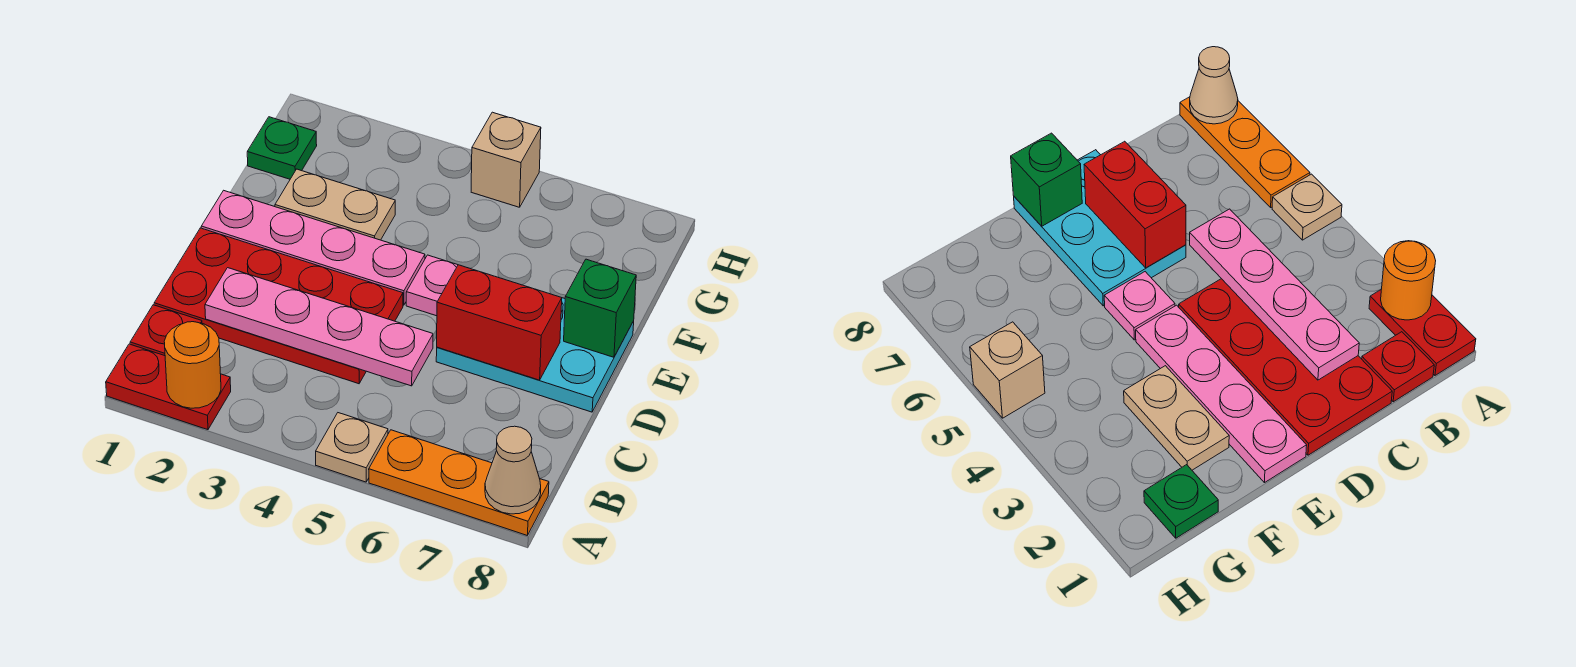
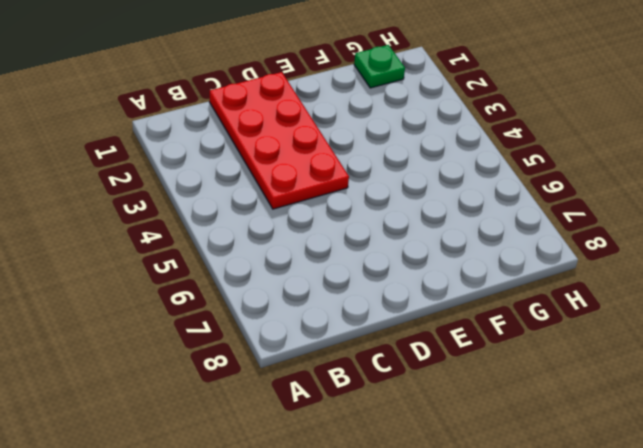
none -> red plate A1:A2 level 1
none -> tan plate A5 level 1
none -> orange plate A6:A8 level 1

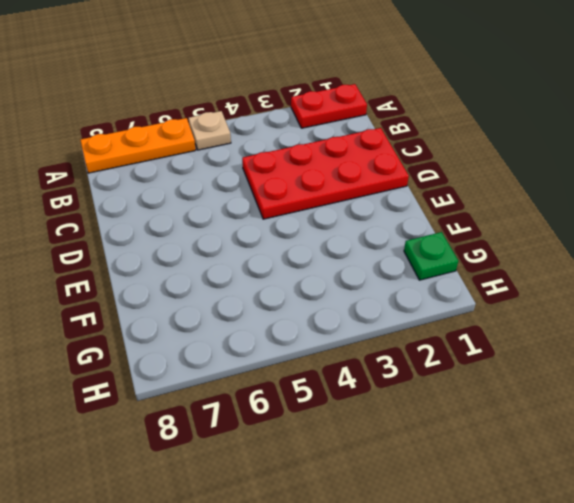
none -> red plate B1 level 1
none -> cyan plate D6:E8 level 1
none -> pink plate E1:E4 level 1

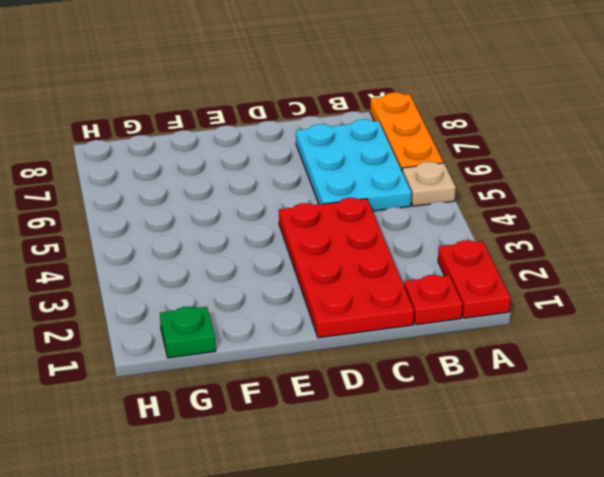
cyan plate B5:C7 level 1 -> cyan plate D6:E8 level 1
none -> pink plate E1:E4 level 1
none -> pink plate E5 level 1
none -> tan plate F2:F3 level 1

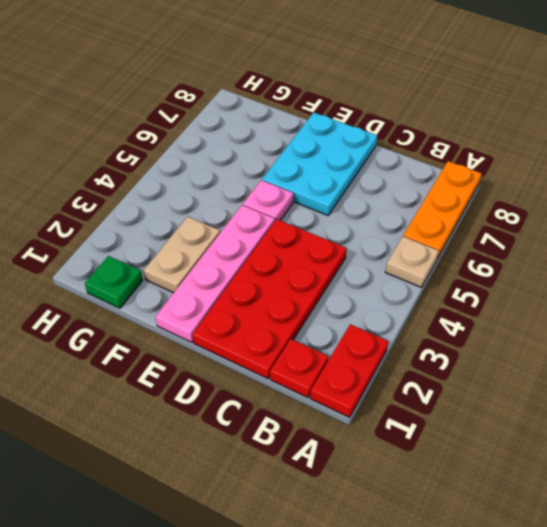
none -> tan brick H5 level 1
none -> orange round brick A2 level 2
none -> tan cone A8 level 2

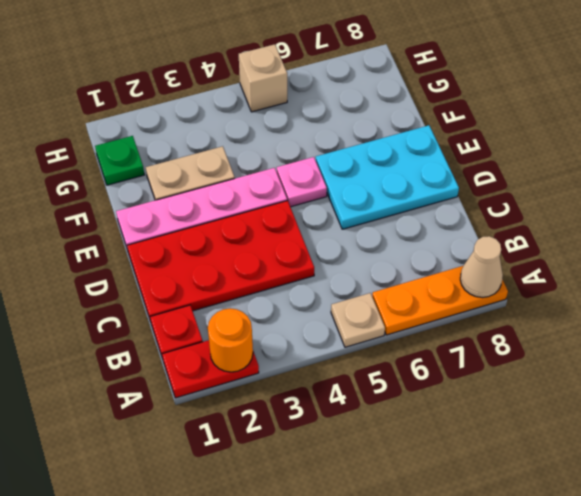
none -> pink plate C2:C5 level 2
none -> red brick D6:D7 level 2
none -> green brick E8 level 2

